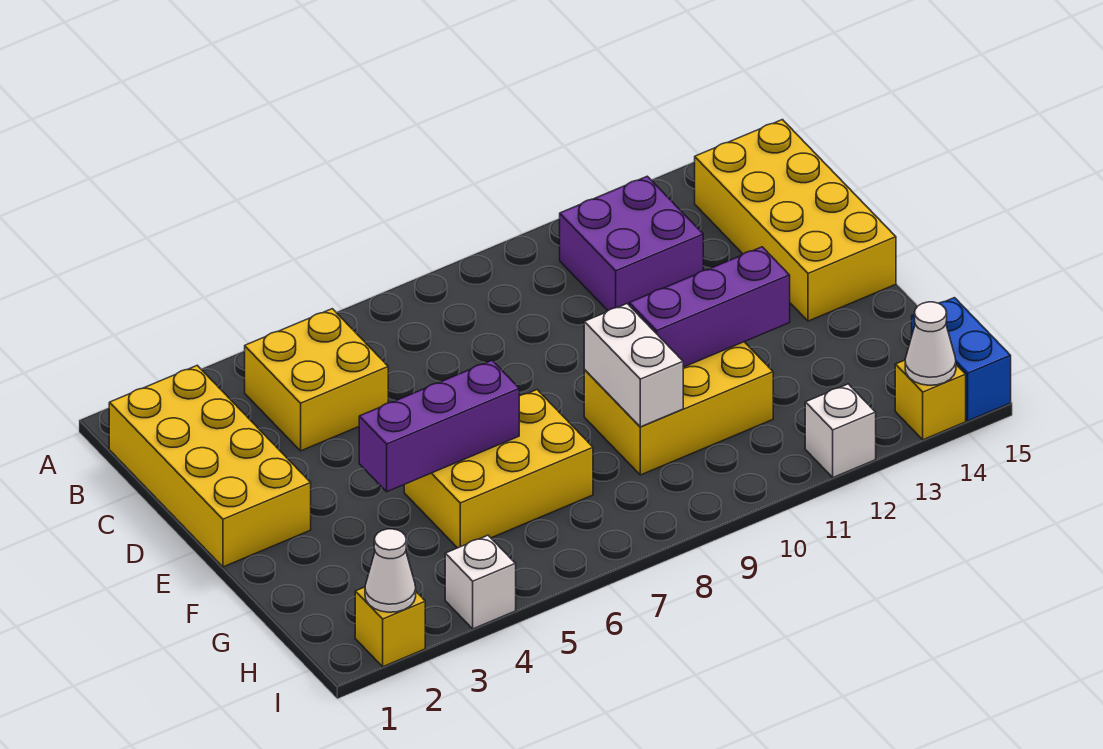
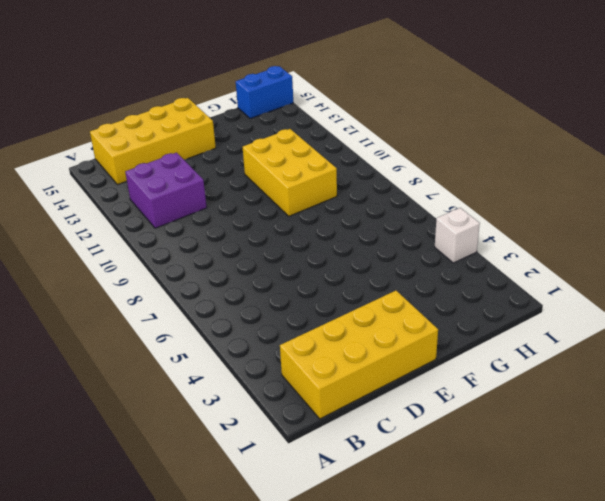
none -> yellow brick B4:C5 level 1
none -> yellow brick F5:G7 level 1
none -> yellow brick I2 level 1

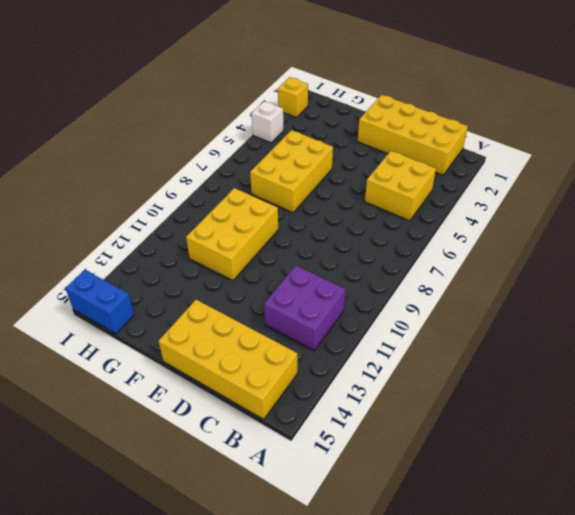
none -> white brick I12 level 1
none -> yellow brick I14 level 1
none -> purple brick F4:F6 level 2

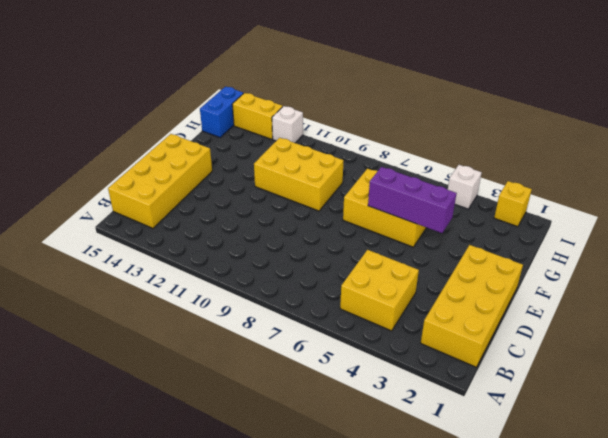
yellow brick I13:I14 level 1 -> yellow brick I14 level 1
none -> purple brick B11:C12 level 1
none -> white brick F9:G9 level 2
none -> purple brick F10:F12 level 2

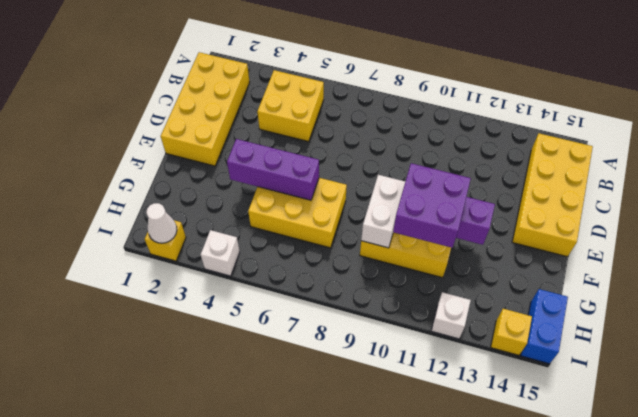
purple brick F10:G11 level 3 -> purple brick B11:C12 level 1
none -> white cone I14 level 2

